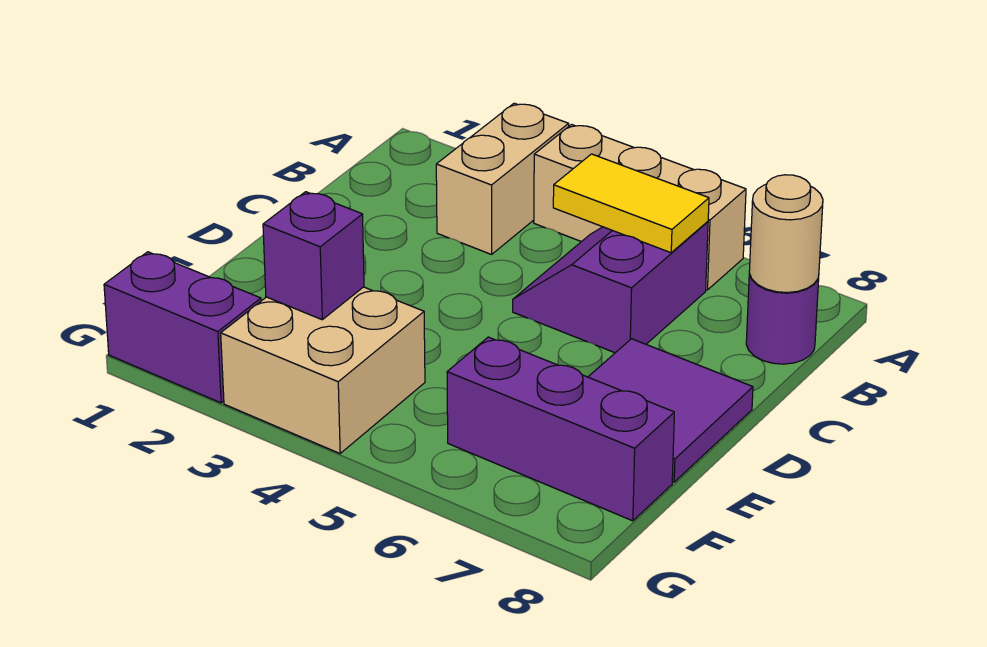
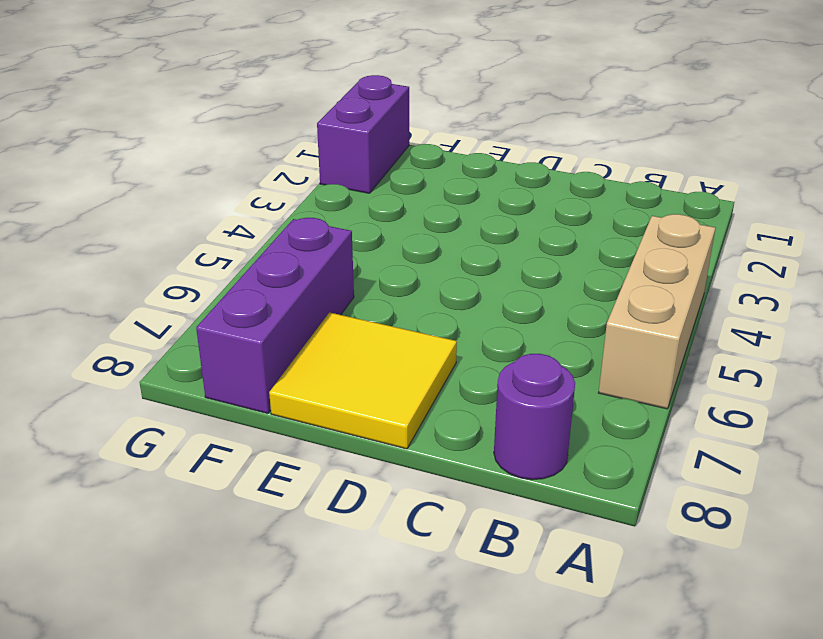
yellow tile D7:E8 level 1 -> purple tile D7:E8 level 1
none -> tan brick A3:B3 level 1
none -> purple slope B5:C6 level 1 top 6

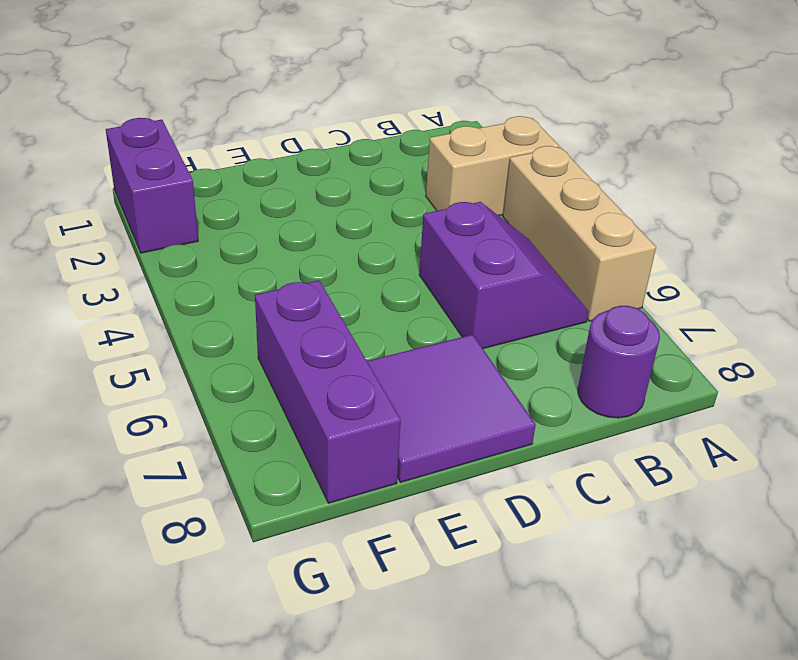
purple slope B5:C6 level 1 top C -> purple slope B5:C6 level 1 top 6
none -> tan brick F3:G4 level 1
none -> yellow tile B5:B6 level 2

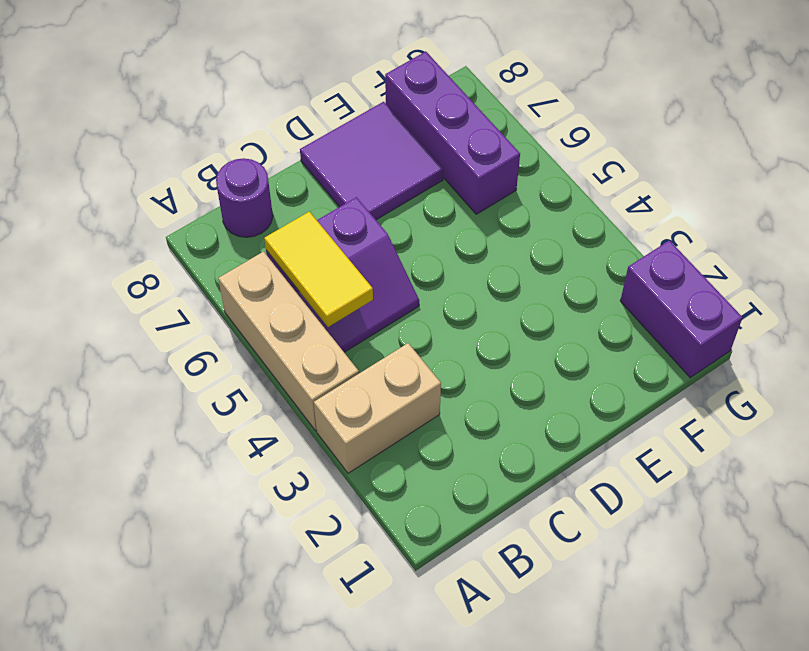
none -> tan brick F3:G4 level 1
none -> tan round brick B8 level 2

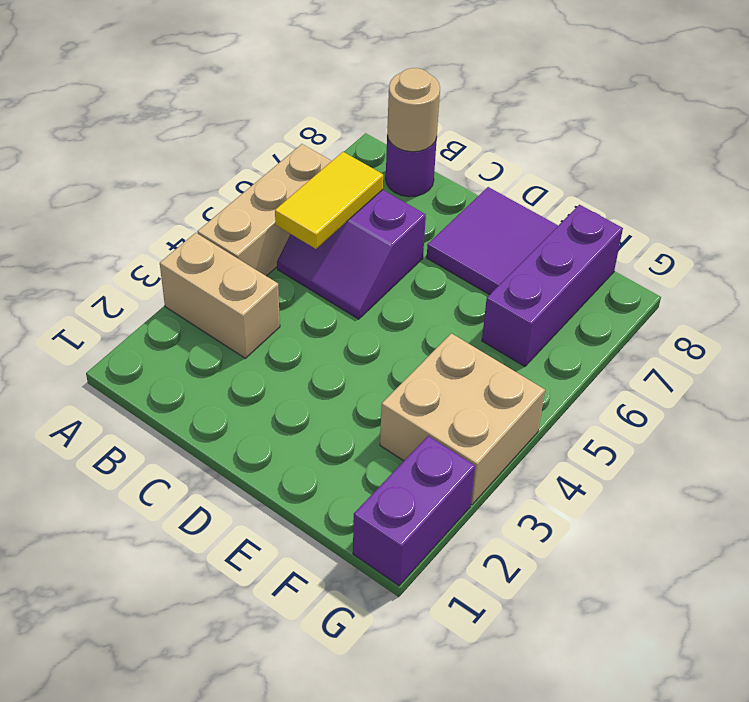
none -> purple brick F3 level 2

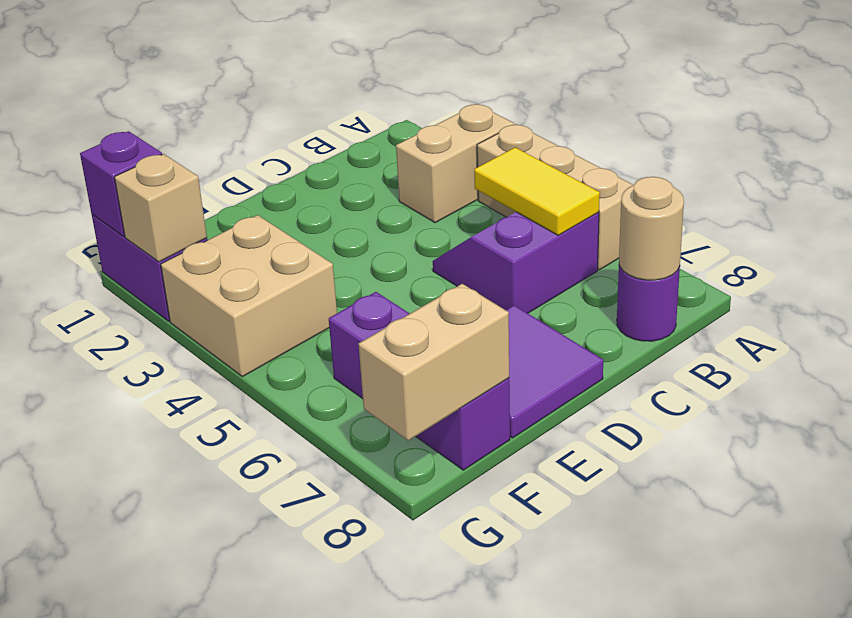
tan brick F8:G8 level 2 -> none
purple brick G1 level 2 -> purple brick F3 level 2
tan brick G2 level 2 -> none

